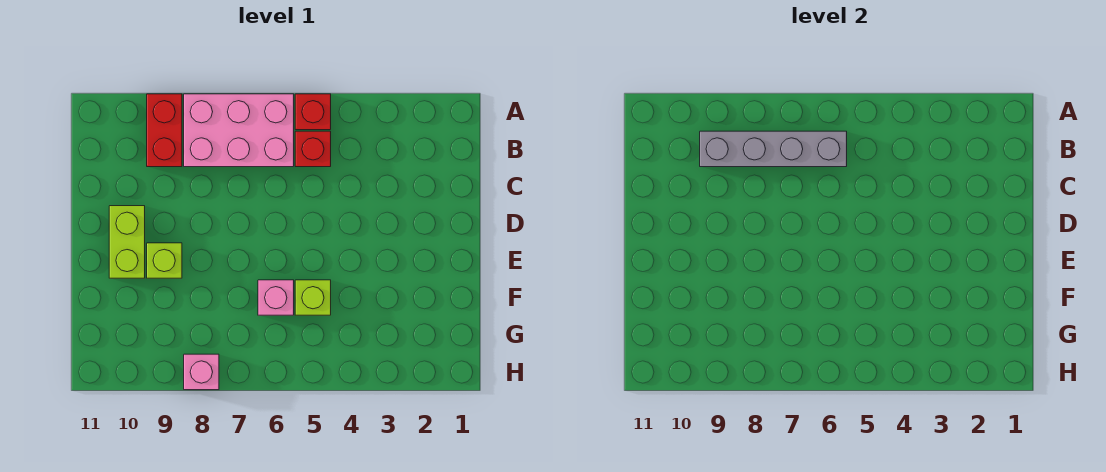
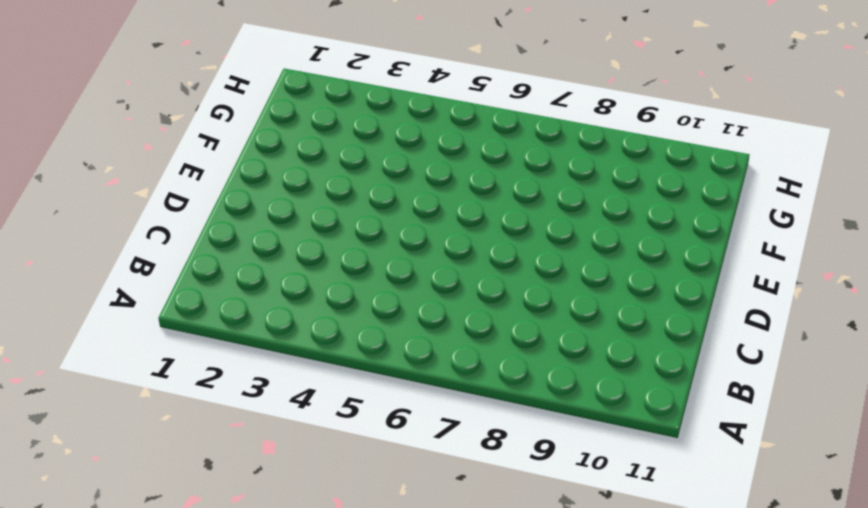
none -> red brick A5 level 1
none -> pink brick A6:B8 level 1

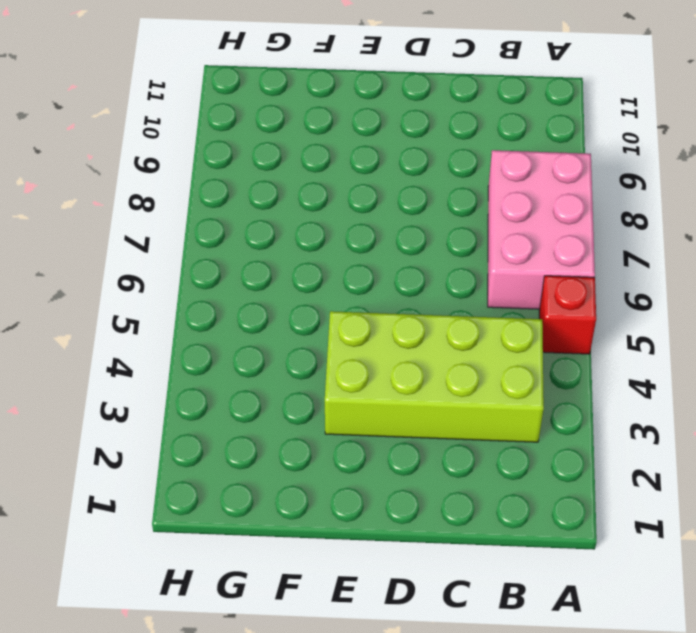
lime brick B3:E4 level 1 -> none
none -> red brick A9:B9 level 1
none -> red brick B5 level 1

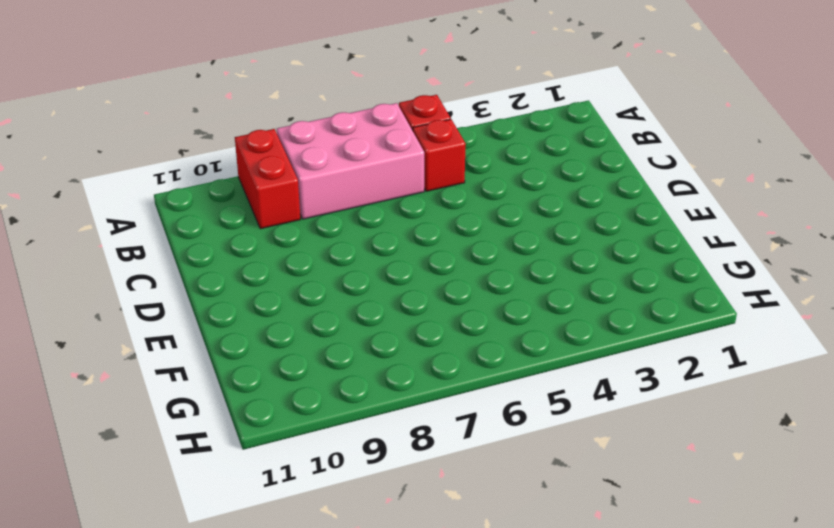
none -> lime brick D10:E10 level 1
none -> lime brick E9 level 1

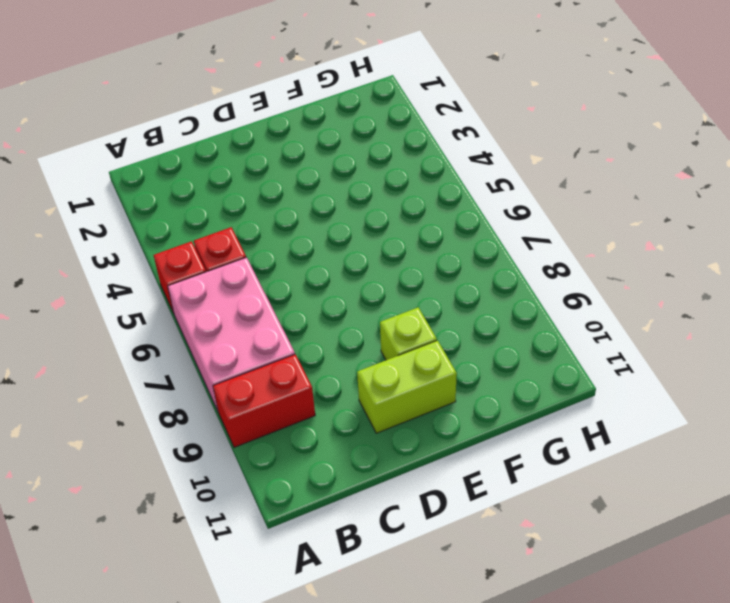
none -> lime brick F5 level 1
none -> pink brick F6 level 1

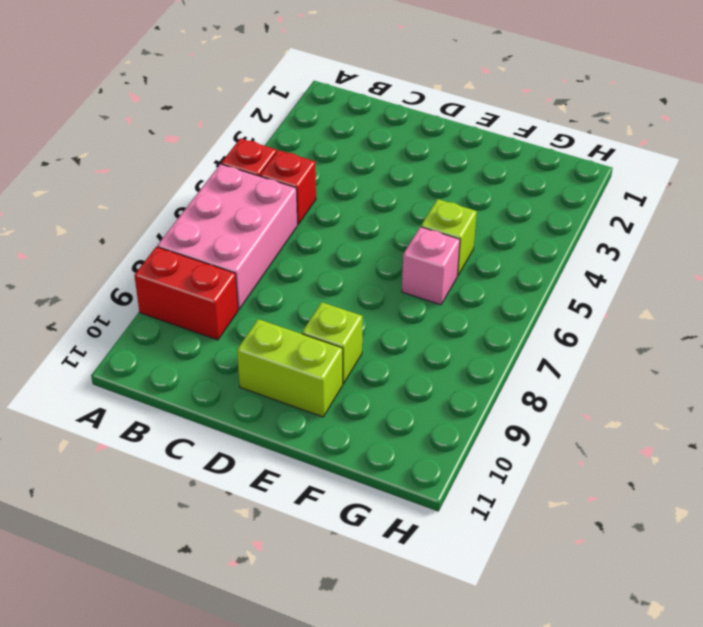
none -> pink brick H8 level 1
none -> grey brick B6:B9 level 2

